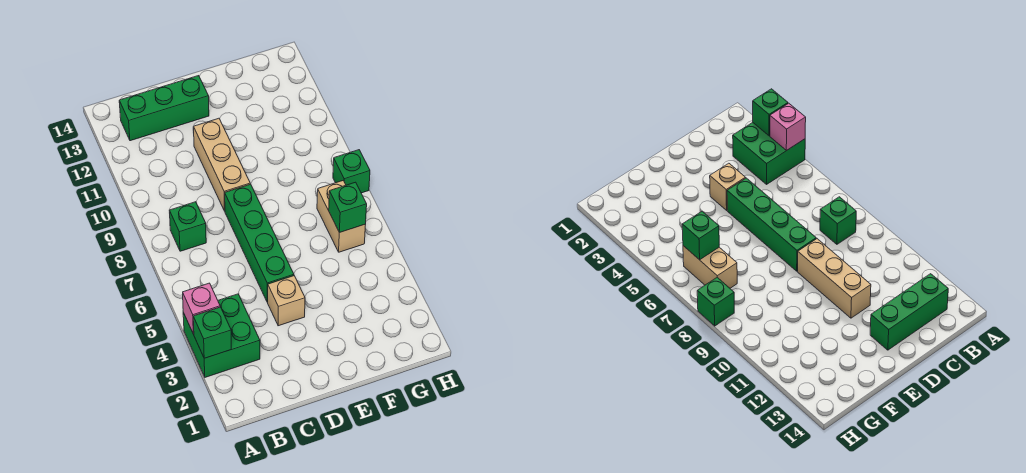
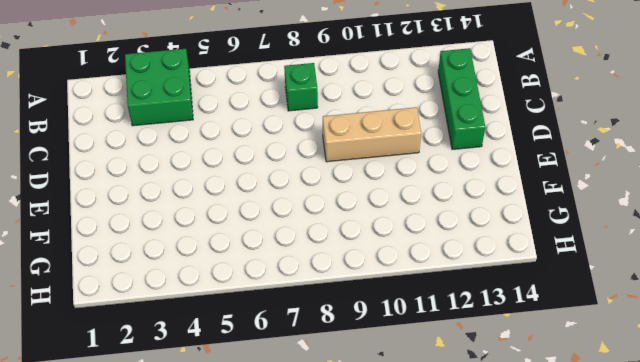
none -> tan brick D4 level 1
none -> green brick D5:D8 level 1

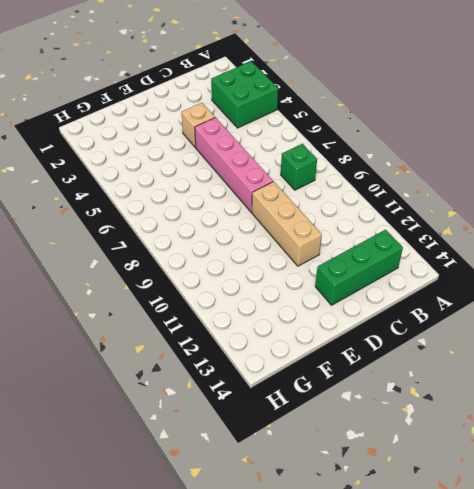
pink brick D5:D8 level 1 -> green brick D5:D8 level 1
none -> tan brick G6:G7 level 1
none -> green brick H8 level 1

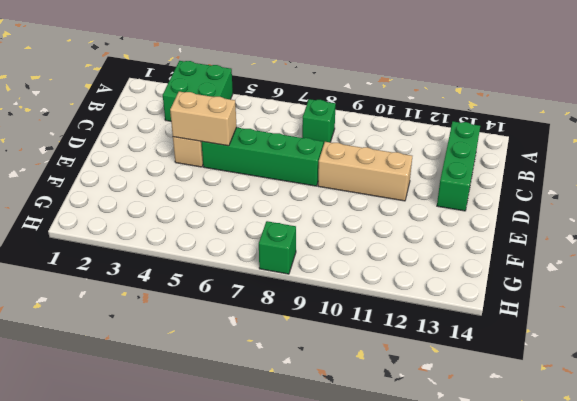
tan brick D4:D5 level 2 -> tan brick G6:G7 level 1
none -> green brick A3 level 2
none -> pink brick A4 level 2

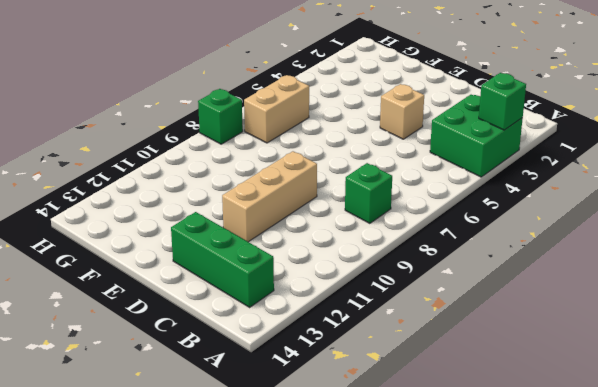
none -> green brick D5:D8 level 1
none -> pink brick A4 level 2

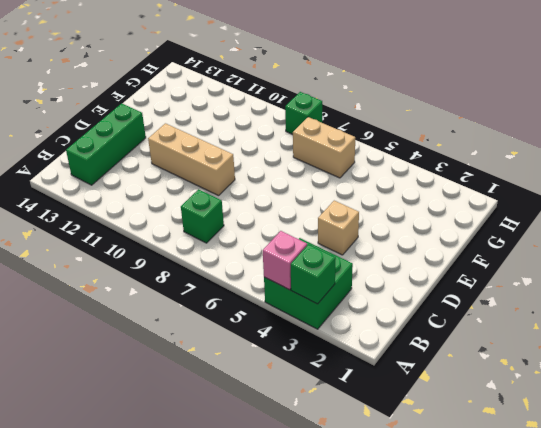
none -> green brick D5:D8 level 1
none -> green brick G6 level 2

